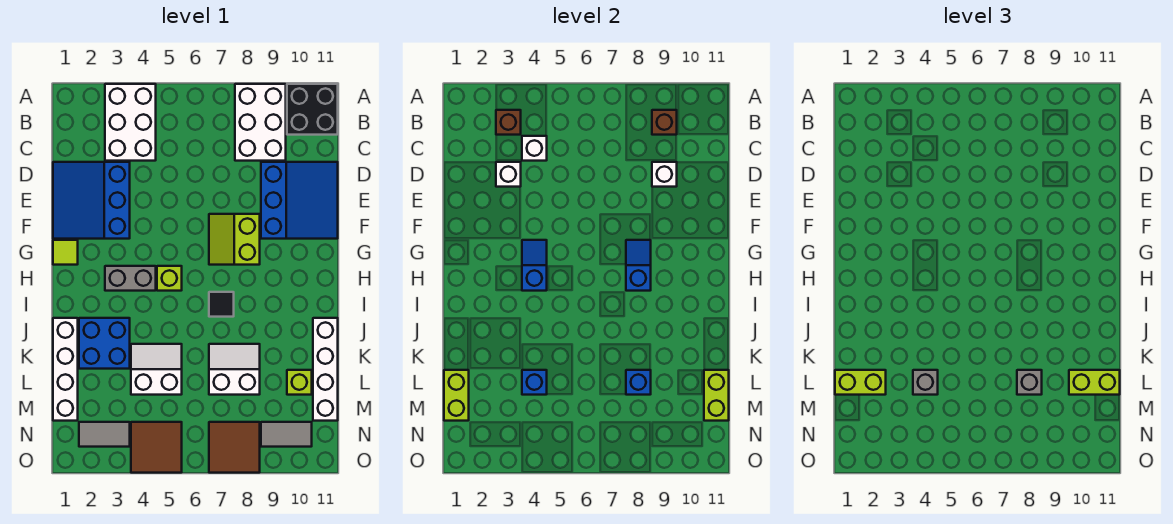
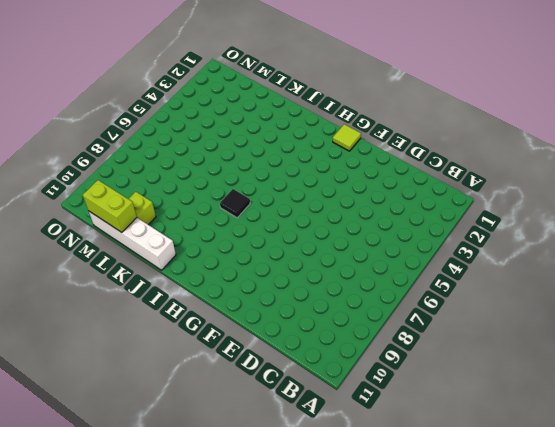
none -> white brick A3:C4 level 1
none -> white brick A8:C9 level 1
none -> black brick A10:B11 level 1
none -> blue slope D1:F3 level 1 top 3

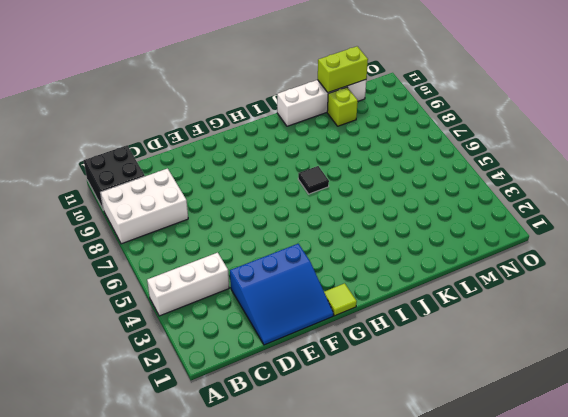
white brick A4:C4 level 1 -> white brick A3:C4 level 1
none -> blue slope D9:F11 level 1 top 9
none -> lime slope F7:G8 level 1 top 8
none -> grey brick H3:H4 level 1
none -> lime brick H5 level 1

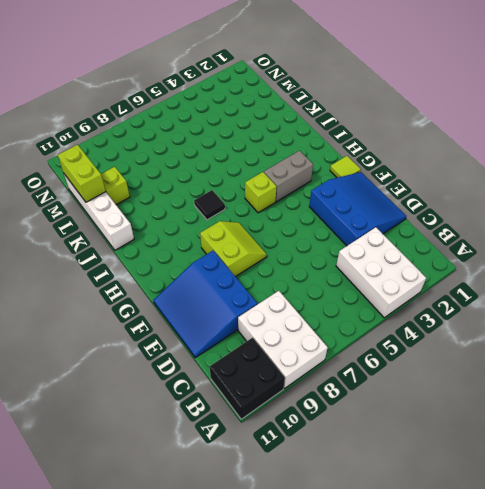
none -> white brick J1:M1 level 1
none -> blue brick J2:K3 level 1
none -> white slope K4:L5 level 1 top L
none -> white slope K7:L8 level 1 top L

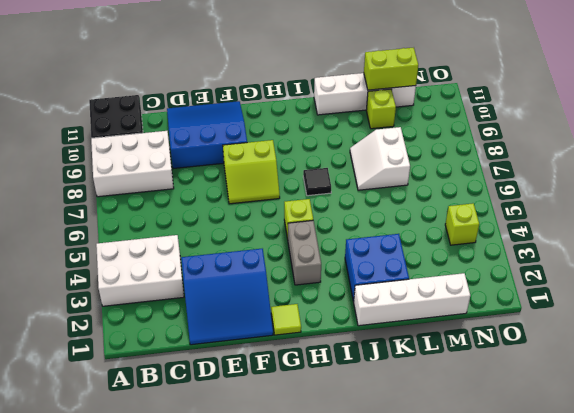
lime brick N4 level 1 -> brown tile N4:O5 level 1
none -> white slope K4:L5 level 1 top L
none -> grey tile N2:N3 level 1
none -> brown tile N7:O8 level 1
none -> grey tile N9:N10 level 1

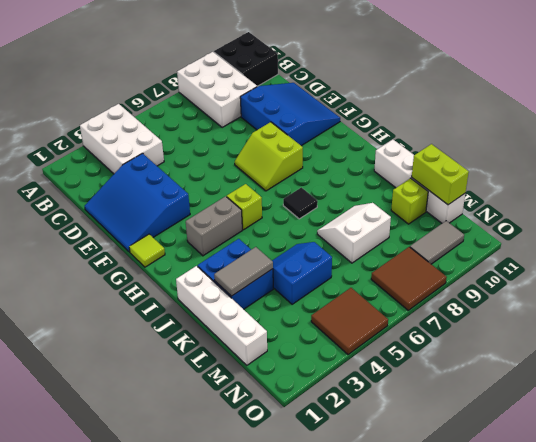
grey tile K2:K3 level 2 -> grey tile N2:N3 level 1
blue slope K4:L5 level 1 top L -> white slope K4:L5 level 1 top L
none -> brown brick B3 level 2
none -> brown brick B9 level 2
none -> white brick C4 level 2
none -> white brick D3 level 2

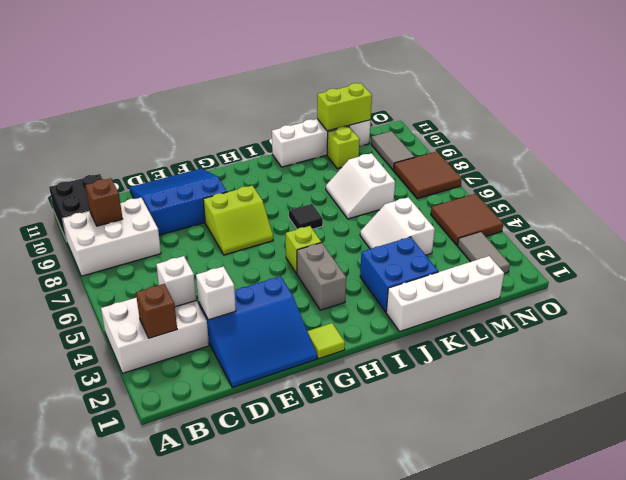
none -> white brick D9 level 2
none -> blue slope G4:H4 level 2 top H
none -> blue slope G8:H8 level 2 top H
none -> lime brick L1:M1 level 2

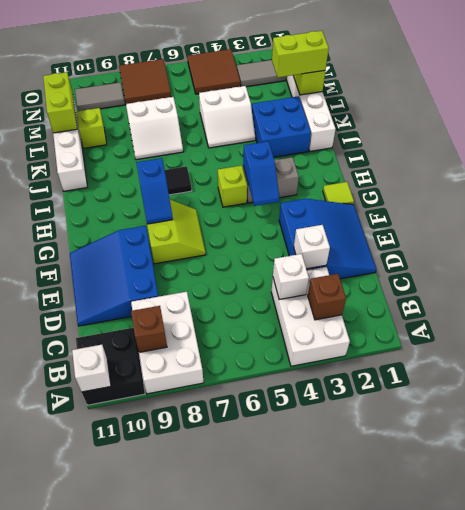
white brick A11 level 2 -> white brick D9 level 2
none -> blue brick L4 level 2
none -> blue brick L8 level 2
none -> grey brick L4 level 3
none -> grey brick L8 level 3

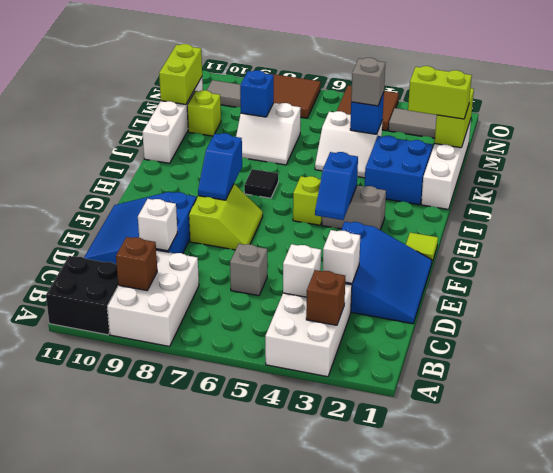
grey brick D6 level 1 -> grey brick L8 level 3
none -> lime brick L10:L11 level 3

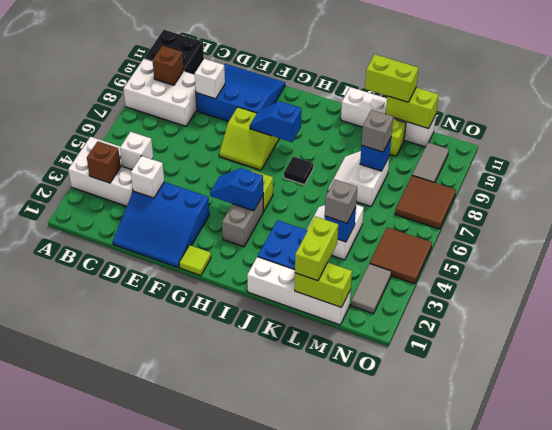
lime brick K11:L11 level 3 -> lime brick L10:L11 level 3

